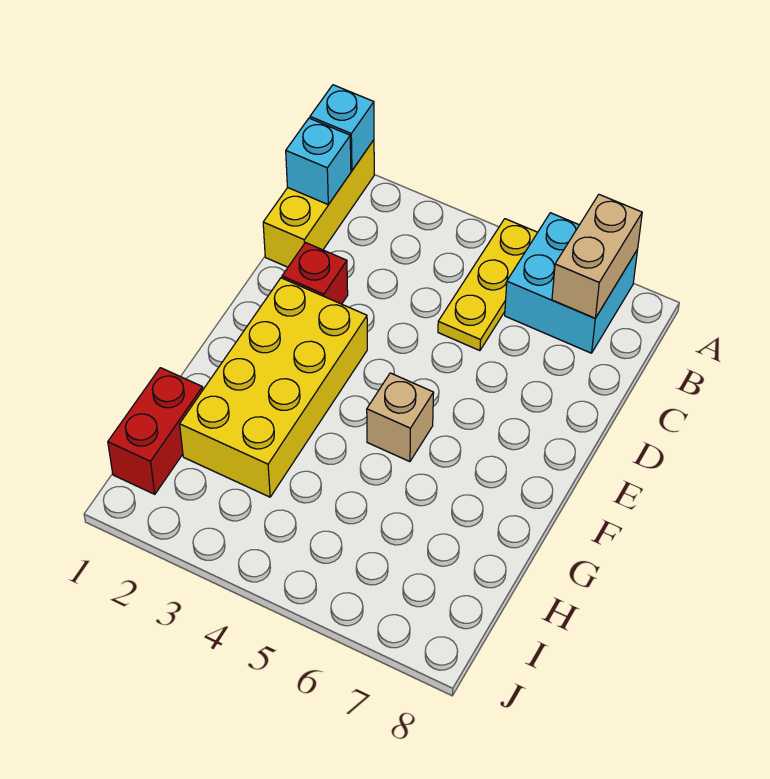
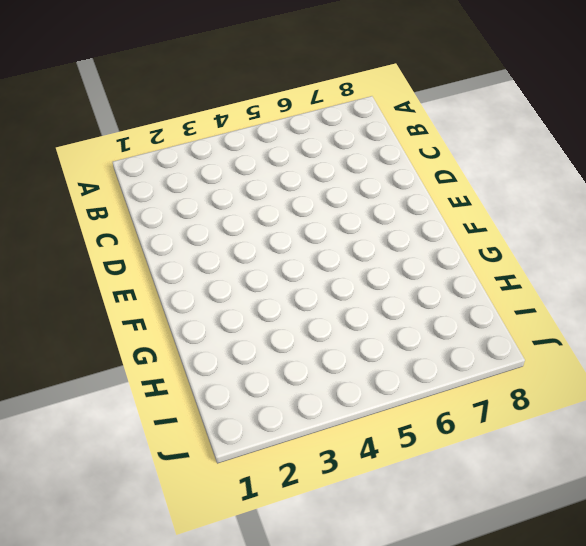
none -> yellow brick A1:C1 level 1
none -> yellow plate A5:C5 level 1

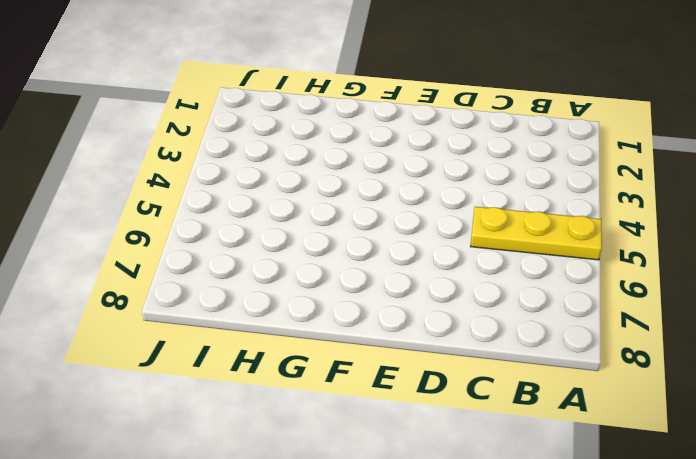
none -> yellow brick A1:C1 level 1
none -> cyan brick A6:B7 level 1

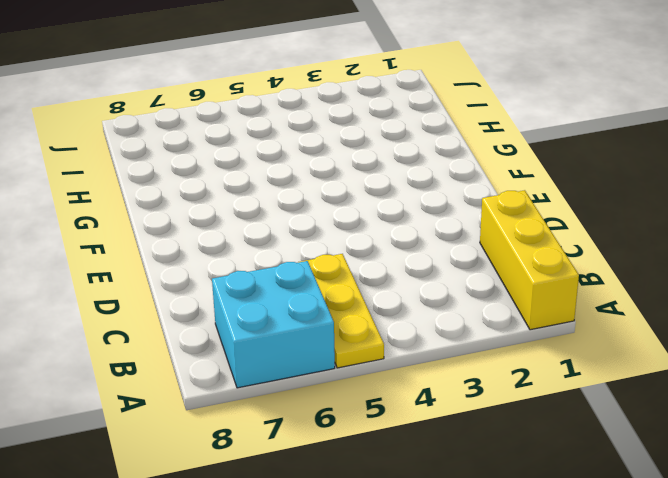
none -> red brick D2 level 1
none -> yellow brick E2:H3 level 1

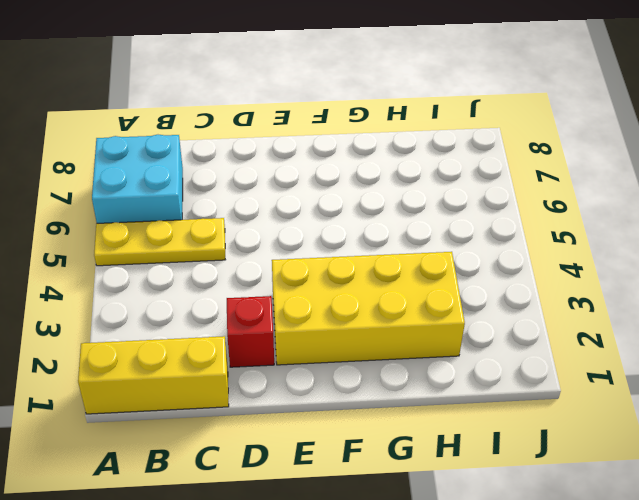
none -> tan brick F5 level 1
none -> red brick H1:I1 level 1

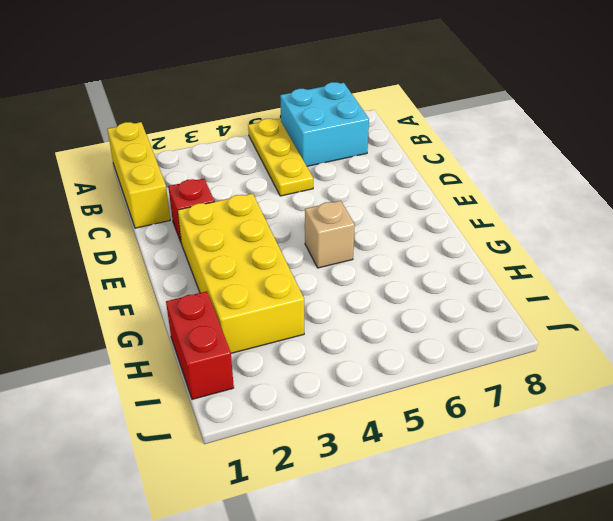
none -> cyan brick A1 level 2
none -> tan brick A7:B7 level 2

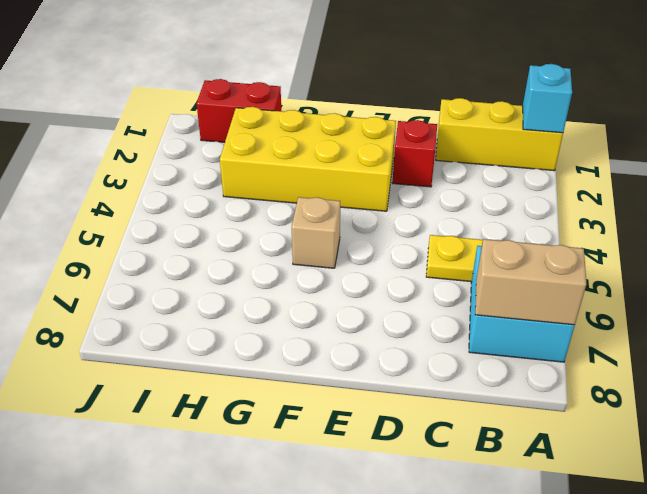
none -> cyan brick B1 level 2

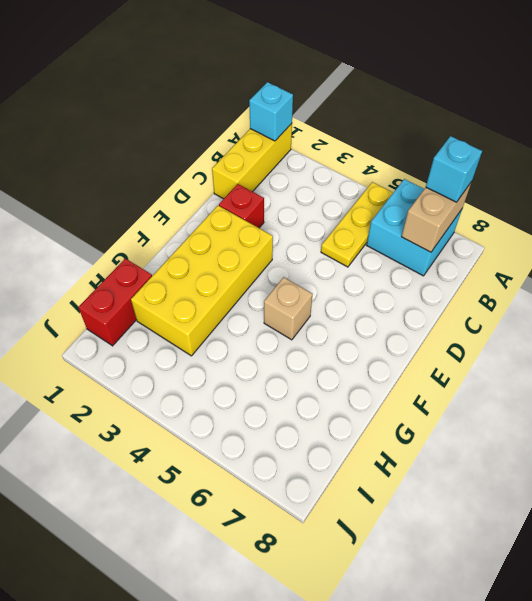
cyan brick A7 level 3 -> cyan brick B1 level 2

